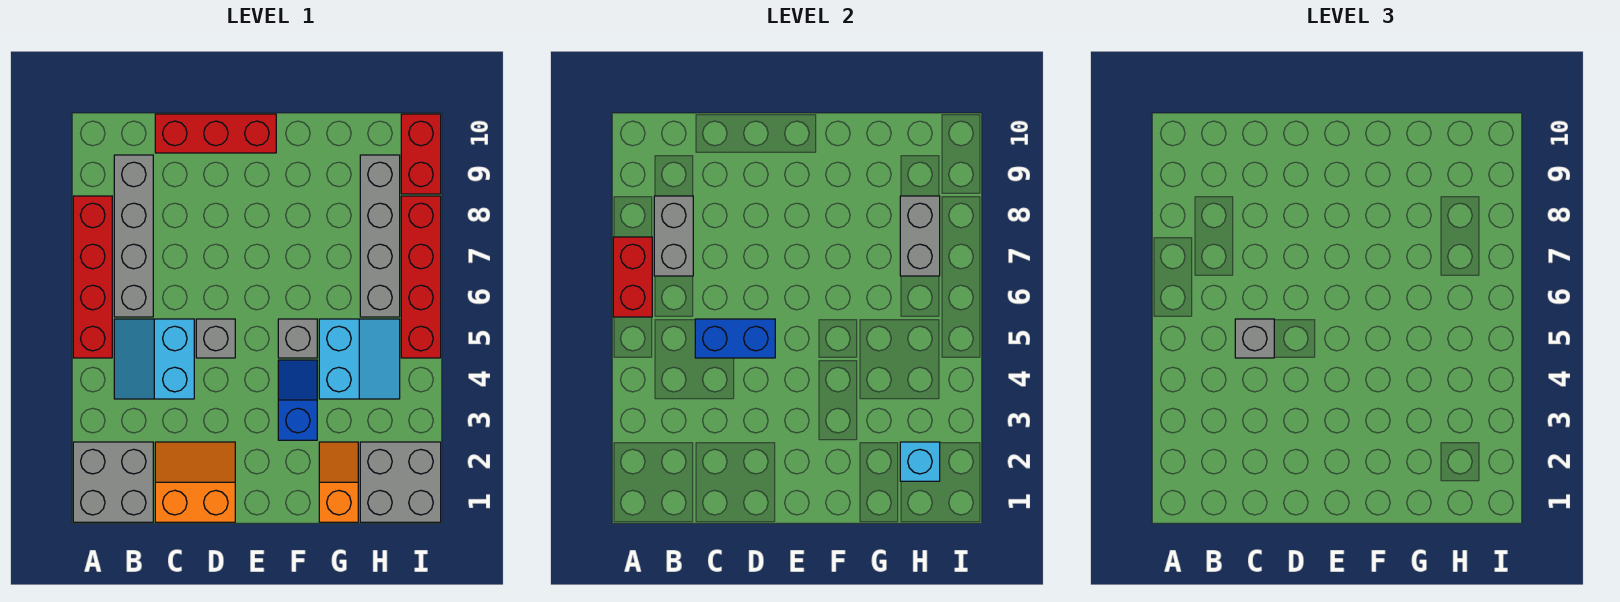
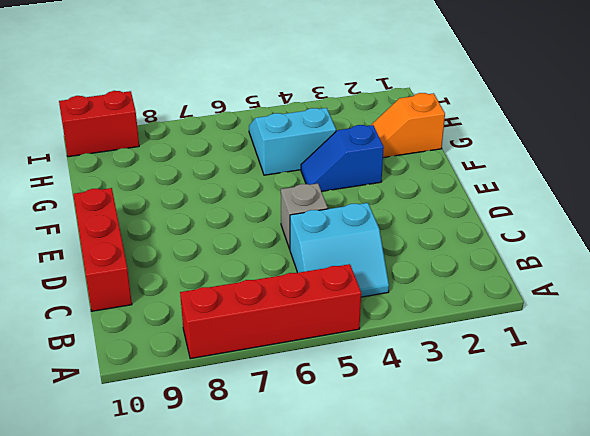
none -> grey brick A1:B2 level 1
none -> grey brick B6:B9 level 1
none -> orange slope C1:D2 level 1 top 1

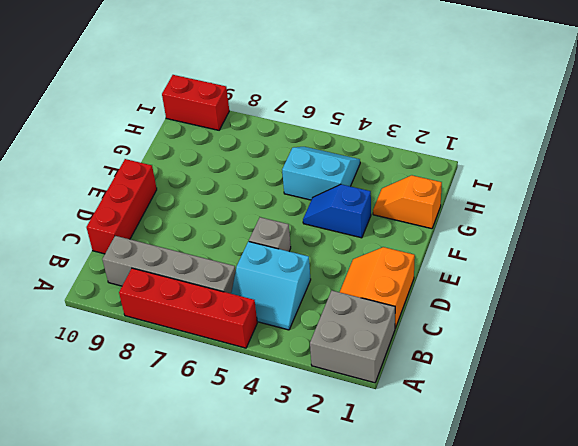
none -> grey brick F5 level 1
none -> grey brick H1:I2 level 1
none -> grey brick H6:H9 level 1

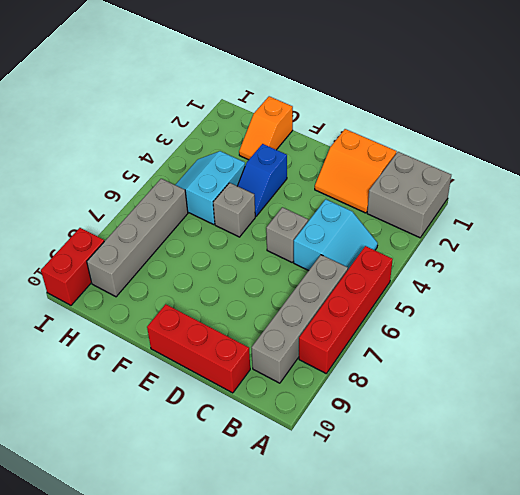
none -> grey brick H1:I2 level 1
none -> red brick I5:I8 level 1
none -> red brick A6:A7 level 2

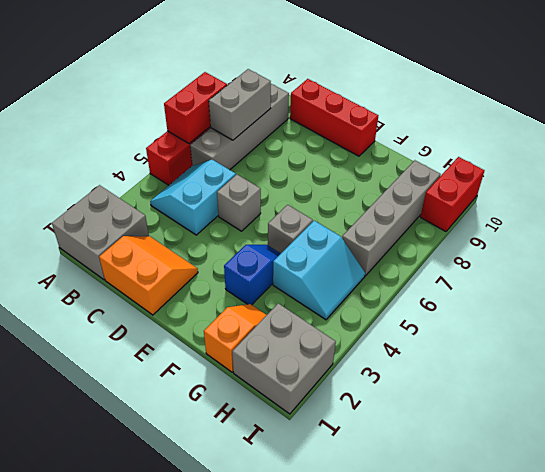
none -> red brick I5:I8 level 1
none -> blue brick C5:D5 level 2
none -> cyan brick H2 level 2

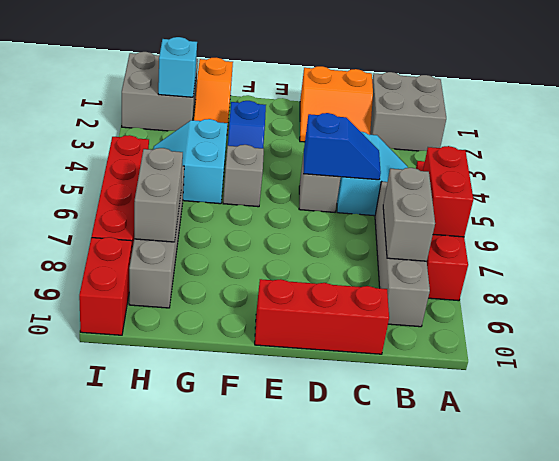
blue slope C5:D5 level 2 top D -> blue brick C5:D5 level 2
none -> grey brick C5 level 3

